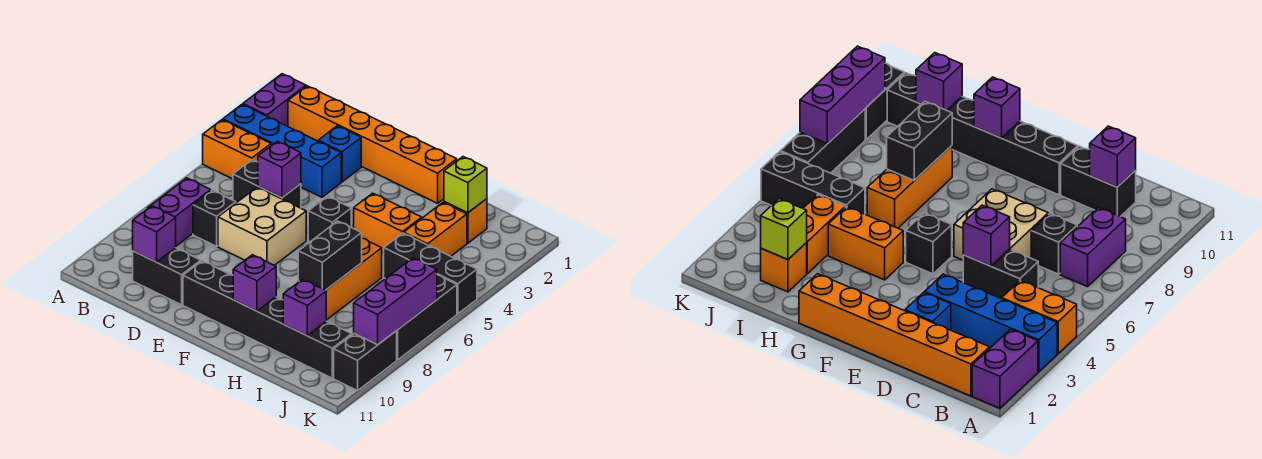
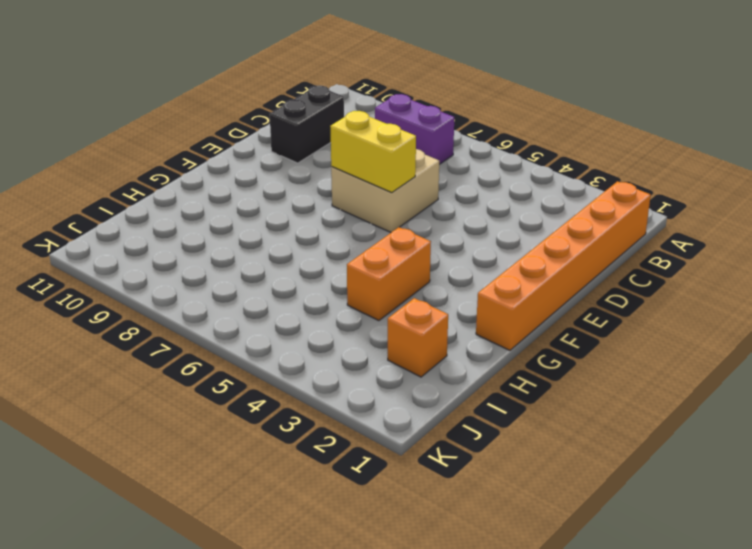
yellow brick E6:E7 level 2 -> none
none -> purple brick A1:A2 level 1
none -> blue brick A3:D3 level 1
none -> orange brick A4:B4 level 1

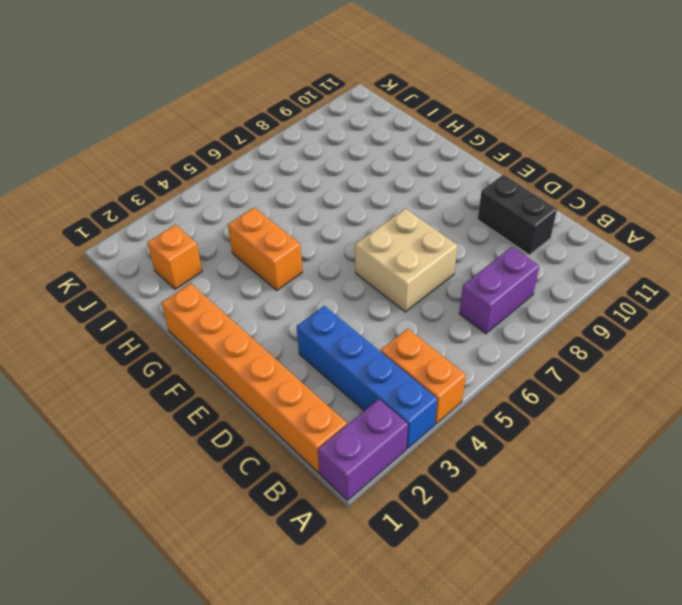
none -> black brick C5:D5 level 1
none -> black brick C7 level 1
none -> blue brick D2 level 1

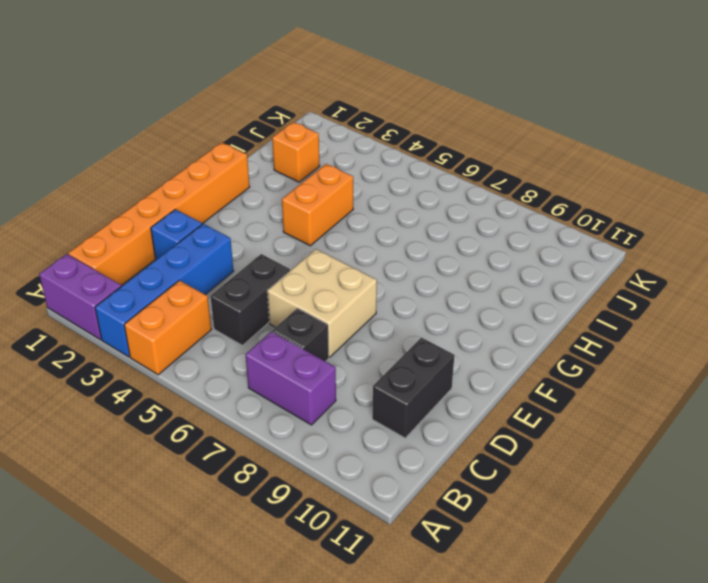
none -> black brick E10:J10 level 1
none -> black brick F5 level 1
none -> orange brick H6:H8 level 1

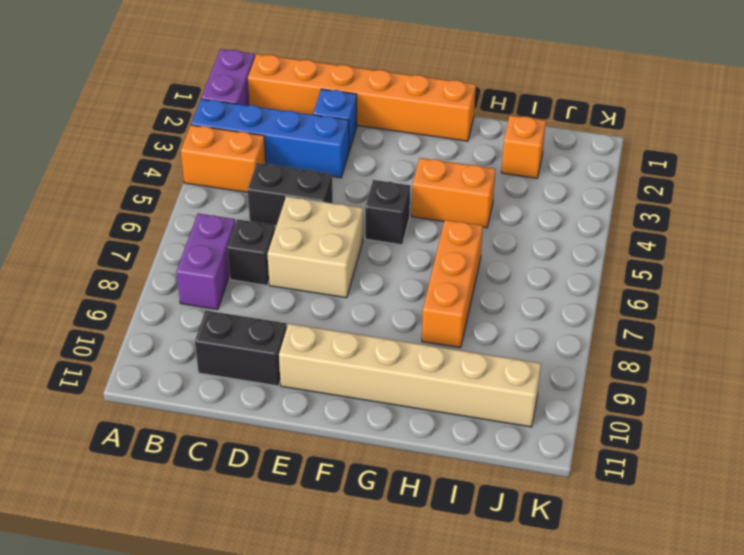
tan brick E10:J10 level 1 -> black brick E10:J10 level 1
none -> orange brick I3:I4 level 1
none -> black brick I5:K5 level 1
none -> black brick K6:K8 level 1

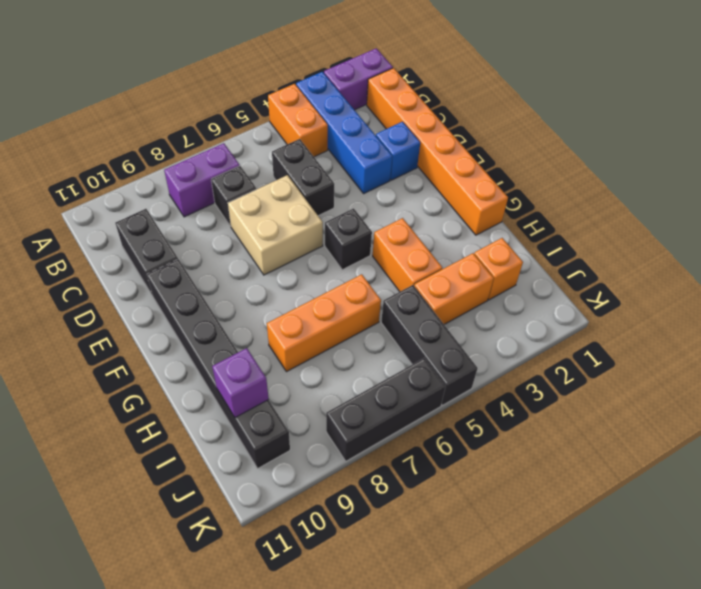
none -> black brick K9:K10 level 1
none -> purple brick C10 level 2
none -> purple brick D5 level 2

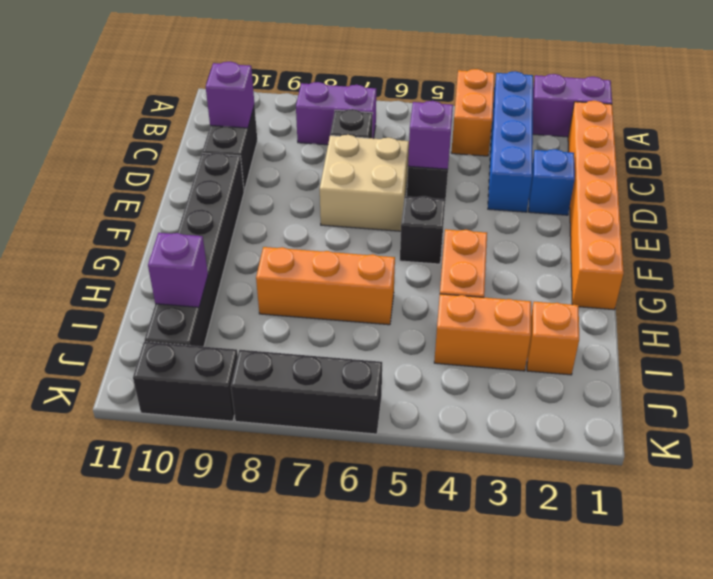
none -> black brick I5:K5 level 1
none -> purple brick G10 level 2
none -> black brick H7:H8 level 2

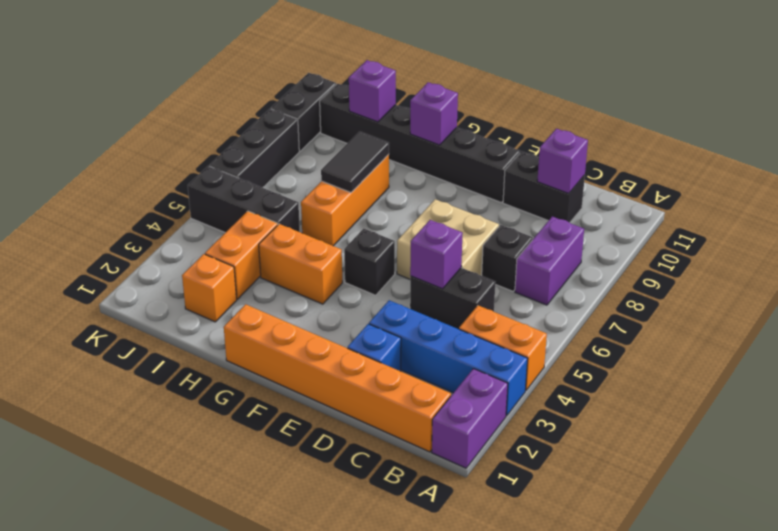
black tile H7:H8 level 2 -> black brick H7:H8 level 2
none -> lime brick I2 level 2
none -> purple brick K7:K9 level 2

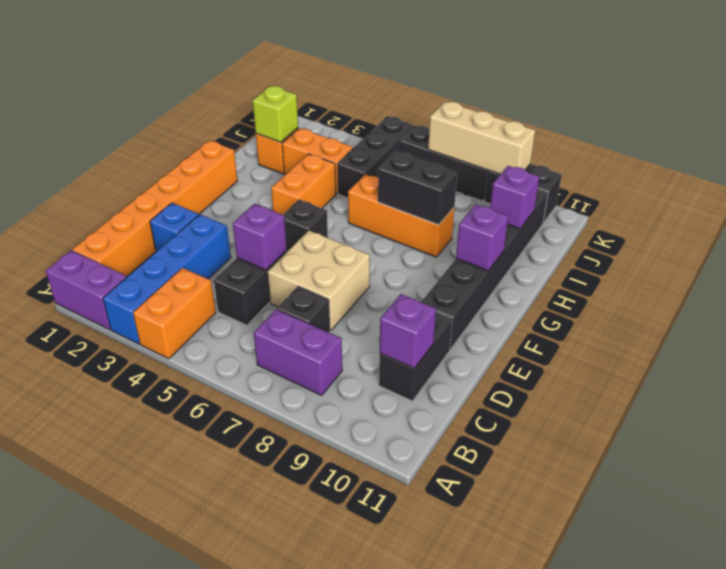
tan brick K7:K9 level 2 -> purple brick K7:K9 level 2

